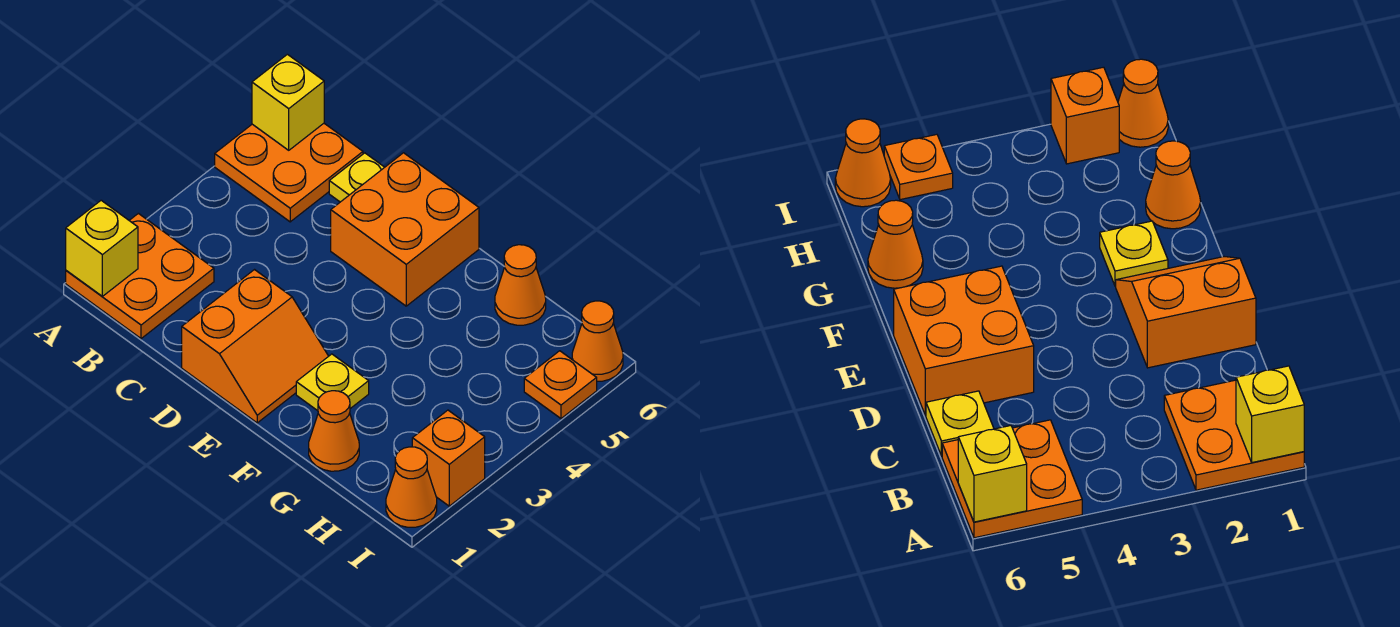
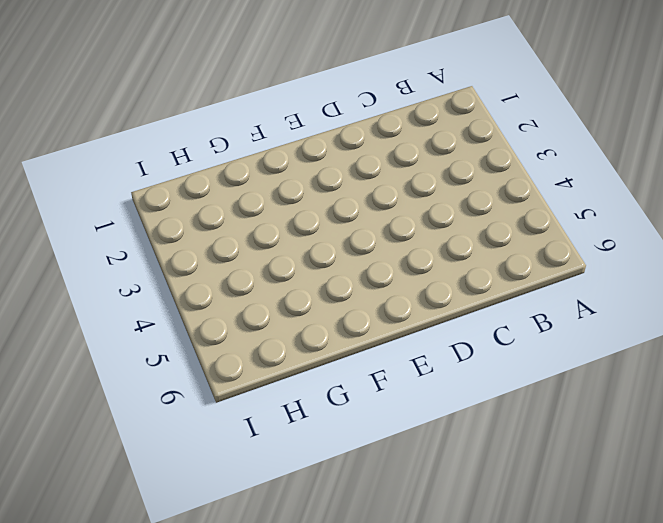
none -> orange plate A1:B2 level 1
none -> orange plate A5:B6 level 1
none -> yellow plate C6 level 1

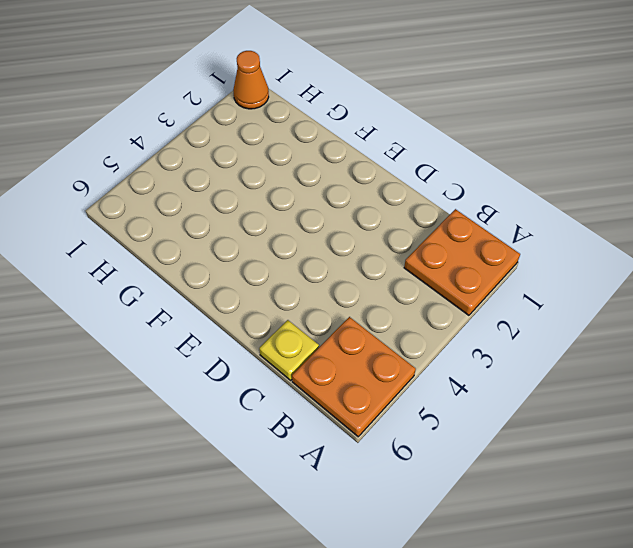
none -> orange slope D1:E2 level 1 top D
none -> orange brick D5:E6 level 1
none -> yellow plate F2 level 1

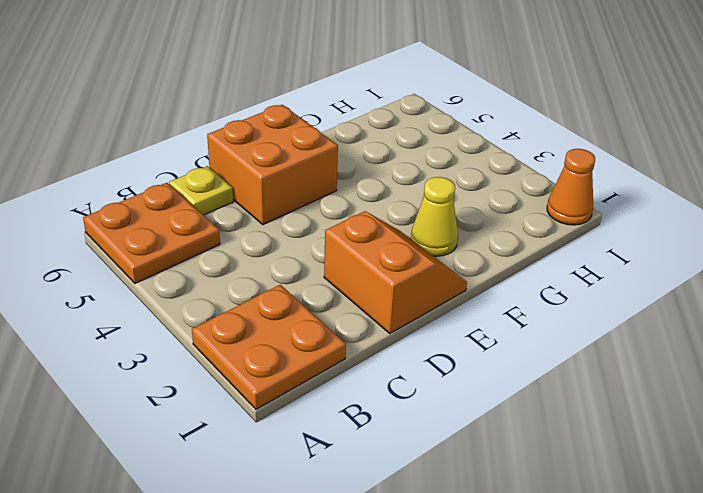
yellow cone F2 level 1 -> yellow plate F2 level 1
none -> orange cone G1 level 1
none -> orange cone G6 level 1
none -> orange brick I2 level 1

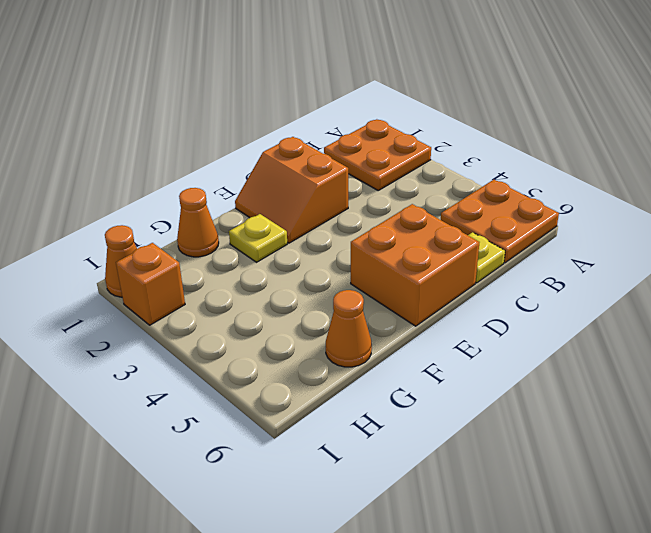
none -> orange plate I5 level 1
none -> orange cone I6 level 1
none -> yellow brick A1 level 2

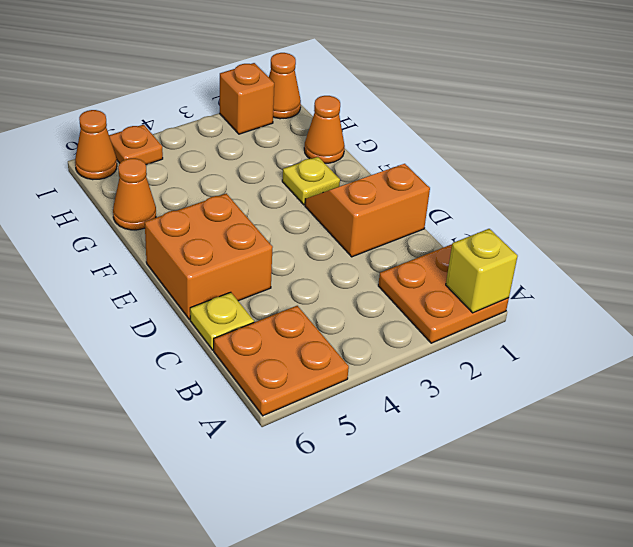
none -> yellow brick A6 level 2

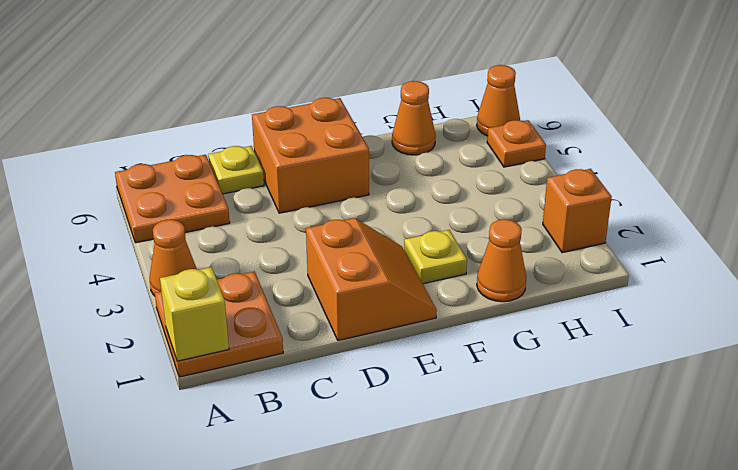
orange cone A3 level 1 -> orange cone I1 level 1
none -> yellow brick A6 level 2

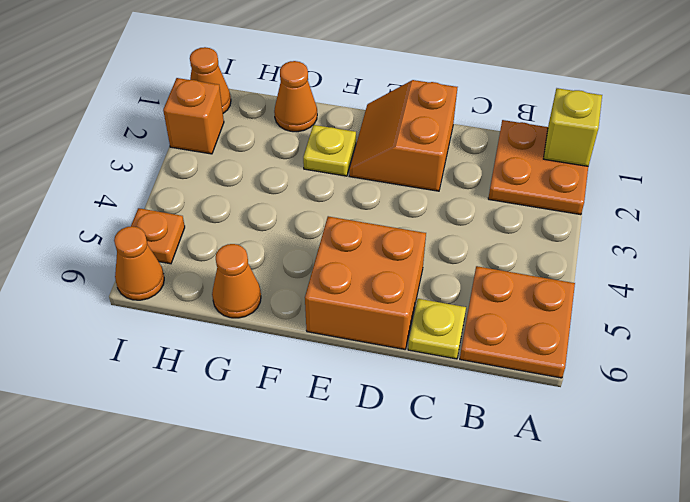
none -> yellow brick A6 level 2

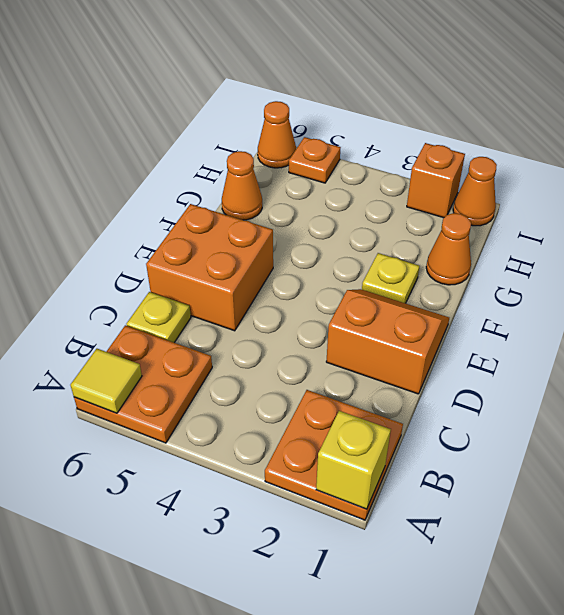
yellow tile A6 level 2 -> yellow brick A6 level 2

